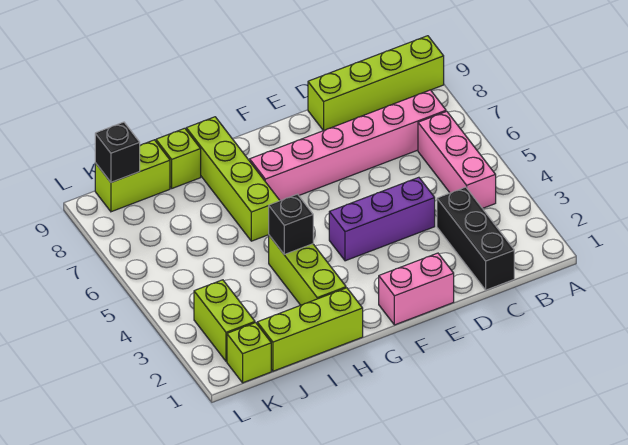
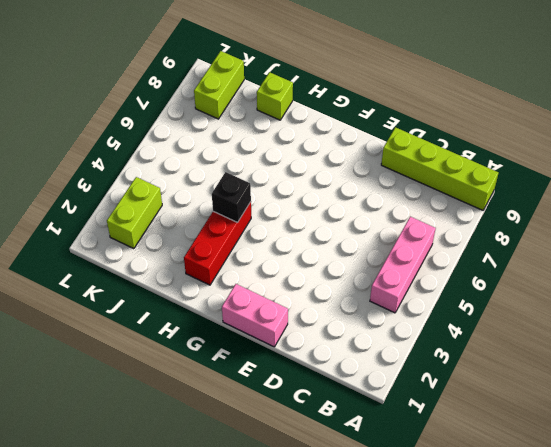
red brick H2:H4 level 1 -> lime brick H2:H4 level 1
lime brick K8:K9 level 1 -> lime brick J9:K9 level 1
none -> pink brick B7:G7 level 1
none -> black brick C1:C3 level 1
none -> purple brick D4:F4 level 1

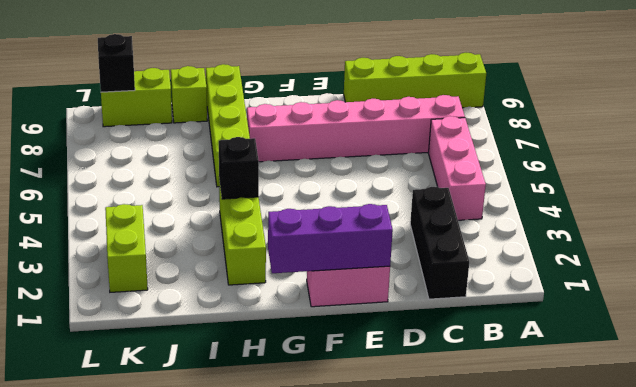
purple brick E1:G1 level 2 -> purple brick D4:F4 level 1
none -> lime brick H1:J1 level 1
none -> lime brick K1 level 1

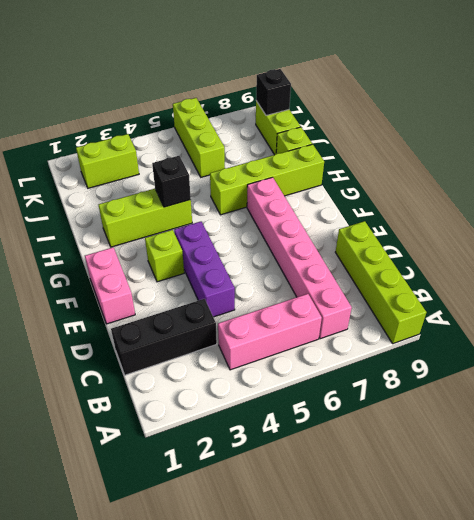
lime brick F3 level 1 -> lime brick K1 level 1
lime brick J6:L6 level 1 -> lime brick H1:J1 level 1

